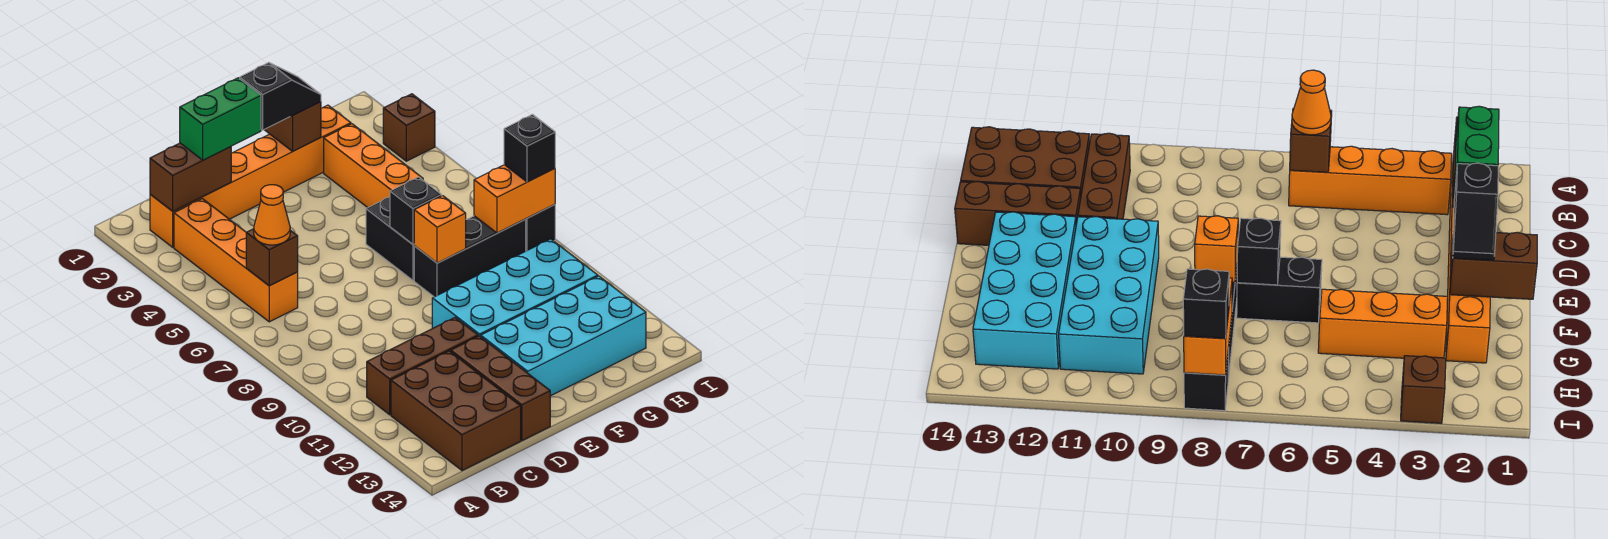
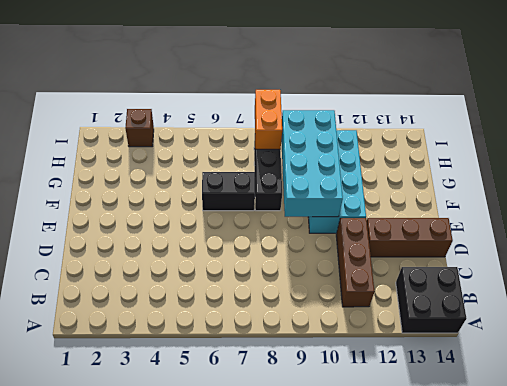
black brick A13:B14 level 1 -> brown brick B12:C14 level 1
cyan brick E9:H10 level 2 -> cyan brick E12:H13 level 1
none -> orange brick B2:G2 level 1
none -> orange brick B3:B6 level 1
none -> orange brick G3:G5 level 1

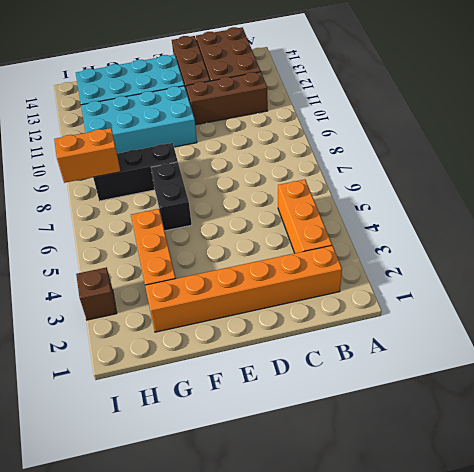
orange brick B3:B5 level 1 -> orange brick B3:B6 level 1
none -> black brick I8 level 1
none -> brown brick B2:C2 level 2
none -> brown brick B6 level 2

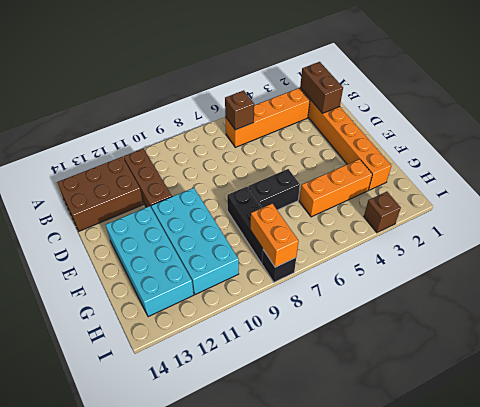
none -> brown brick D12:D14 level 1
none -> brown brick F1:F2 level 2
none -> black brick F7 level 2

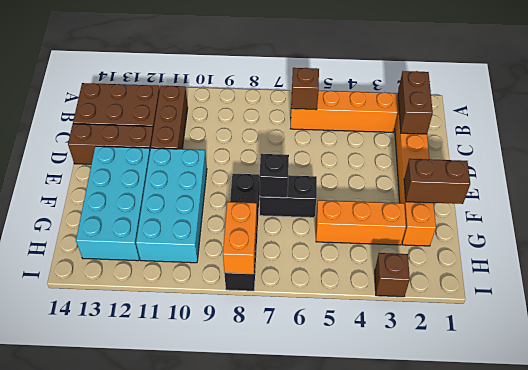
none -> orange brick F8 level 2
none -> orange cone B6 level 3
none -> green brick C2:D2 level 3

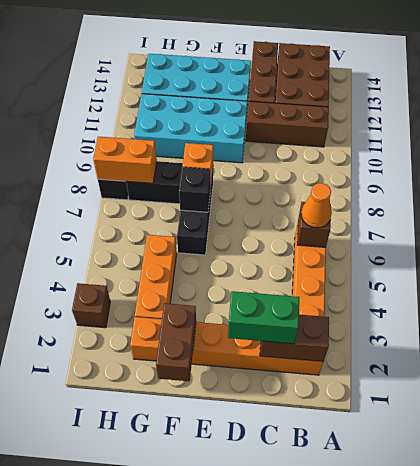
none -> black slope E2:F2 level 3 top E
none -> black brick I8 level 3

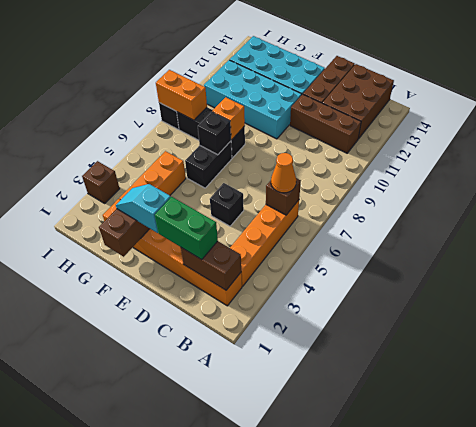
black brick D5 level 1 -> black brick I8 level 3
cyan slope E2:F2 level 3 top E -> black slope E2:F2 level 3 top E

